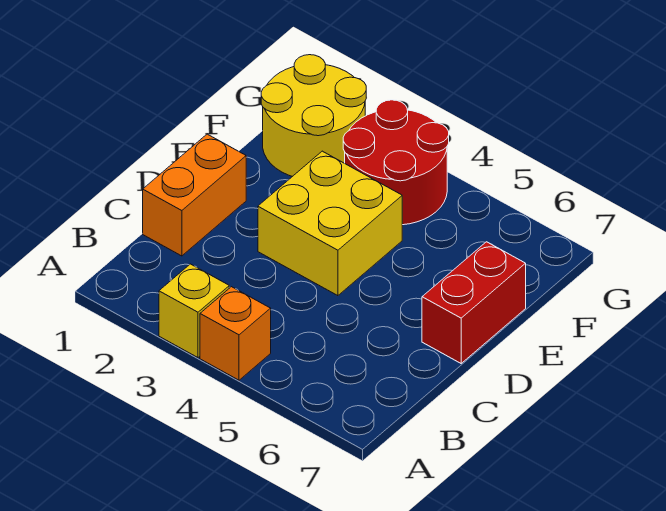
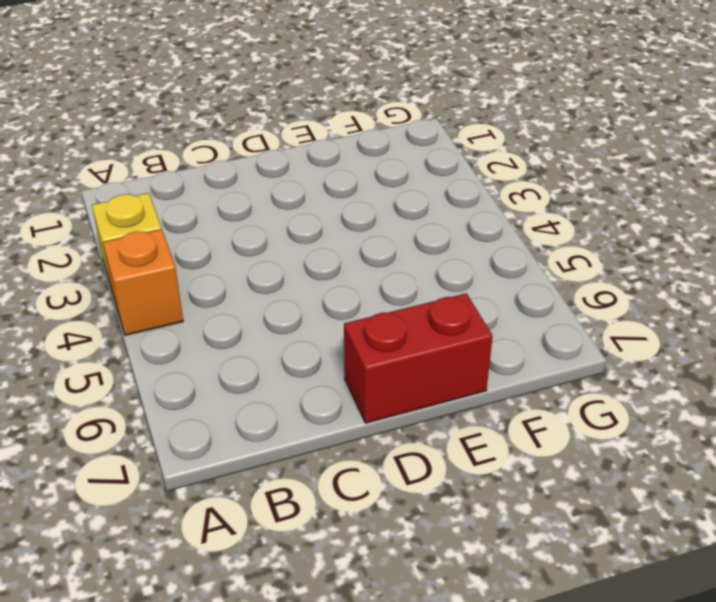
none -> orange brick C1:D1 level 1
none -> yellow brick D3:E4 level 1

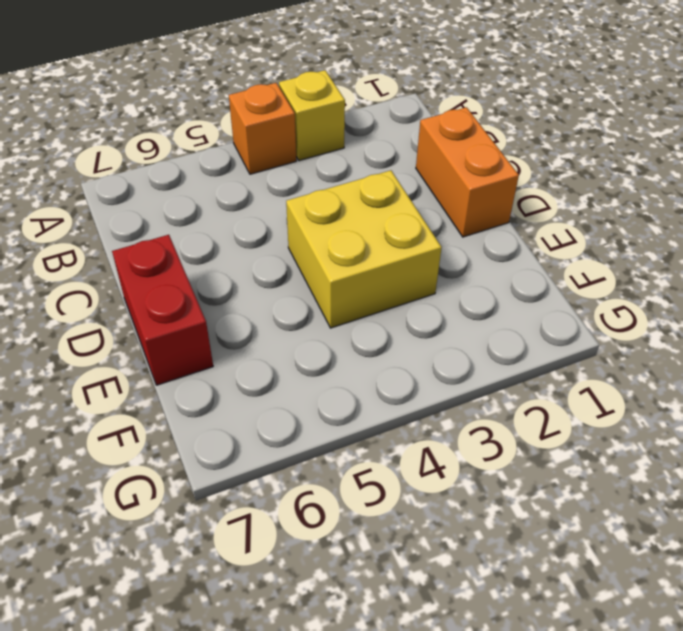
none -> yellow round brick F1:G2 level 1
none -> red round brick F3:G4 level 1

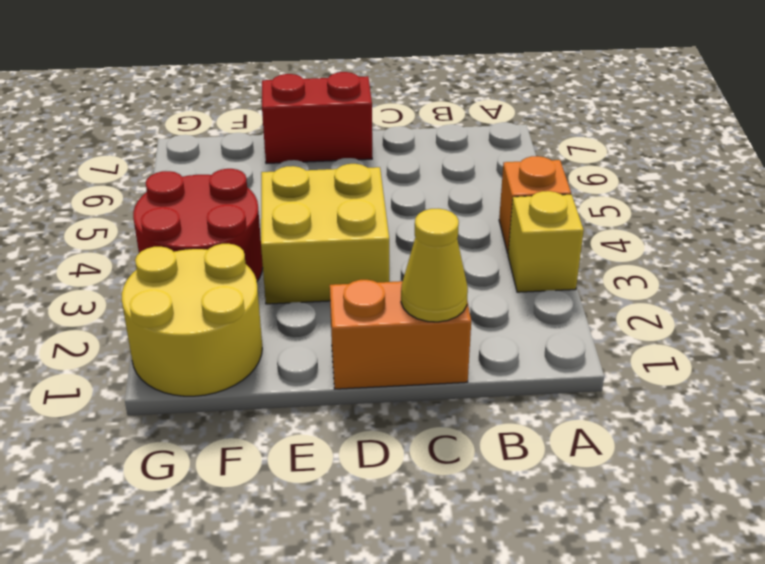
yellow cone C1 level 2 -> none

